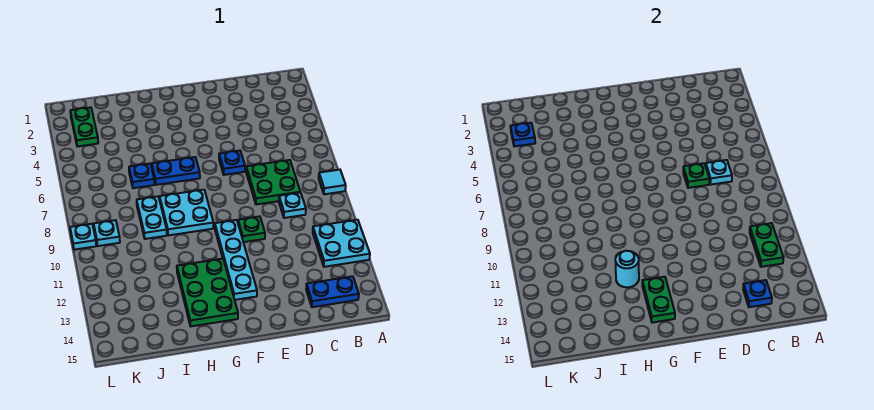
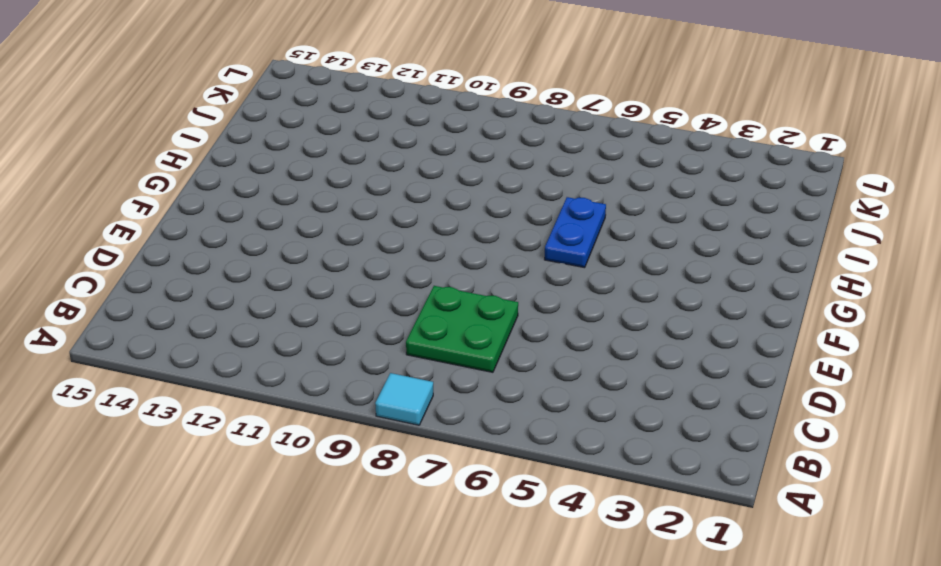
none -> cyan plate A11:B12 level 1
none -> blue plate B14:C14 level 1
none -> cyan plate C9 level 1

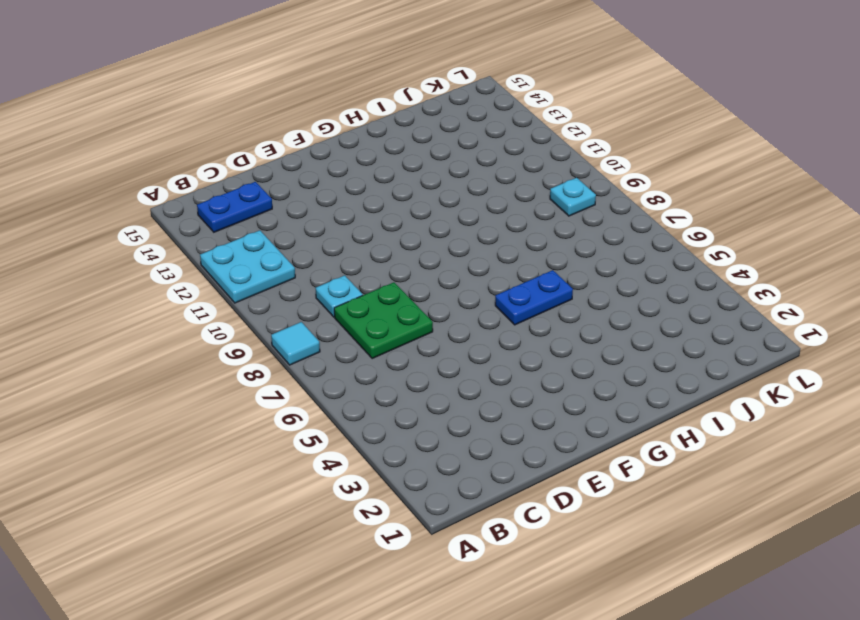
none -> blue plate E6 level 1
none -> green plate E10 level 1
none -> cyan plate F10:F13 level 1

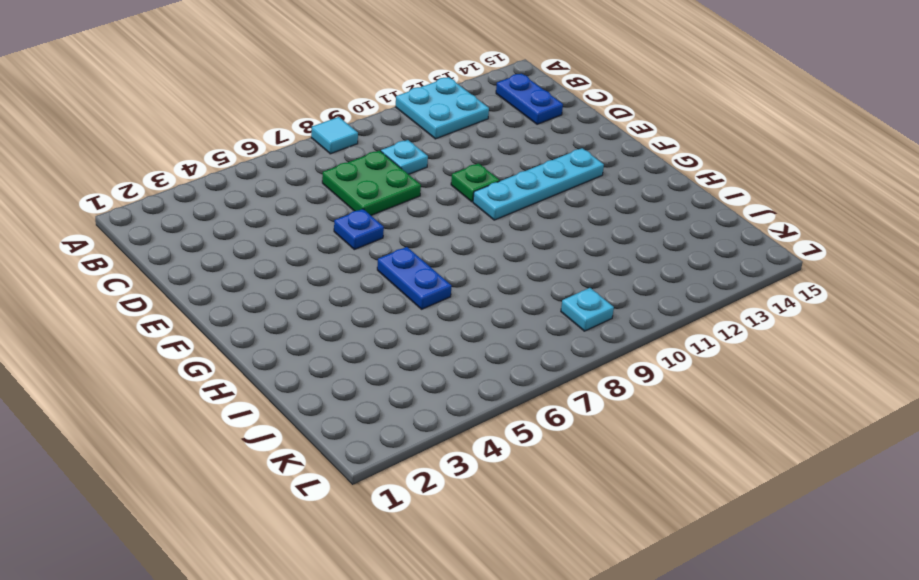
none -> cyan plate G8:H9 level 1
none -> green plate G12:H14 level 1
none -> blue plate I6 level 1

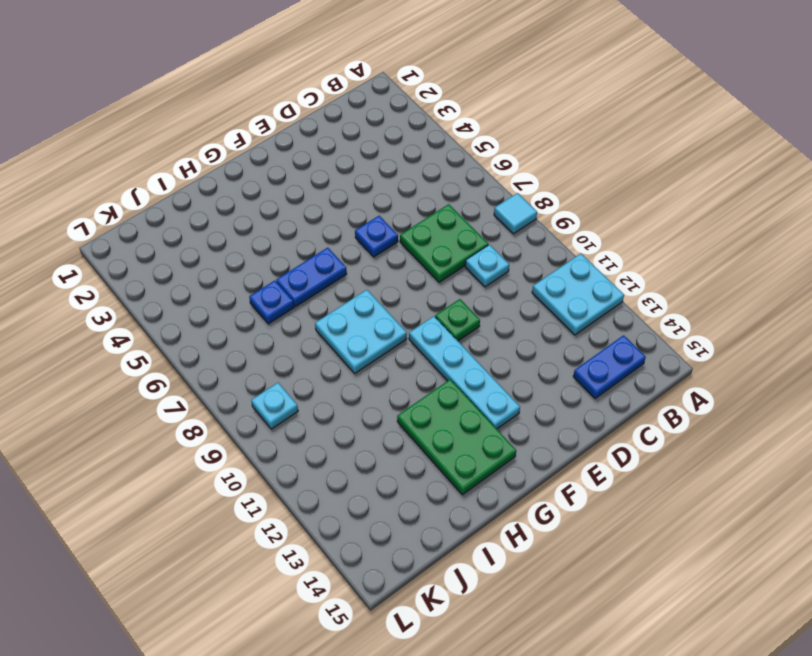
none -> cyan plate I8:I9 level 1
none -> green plate K2:K3 level 1
none -> cyan plate L9 level 1

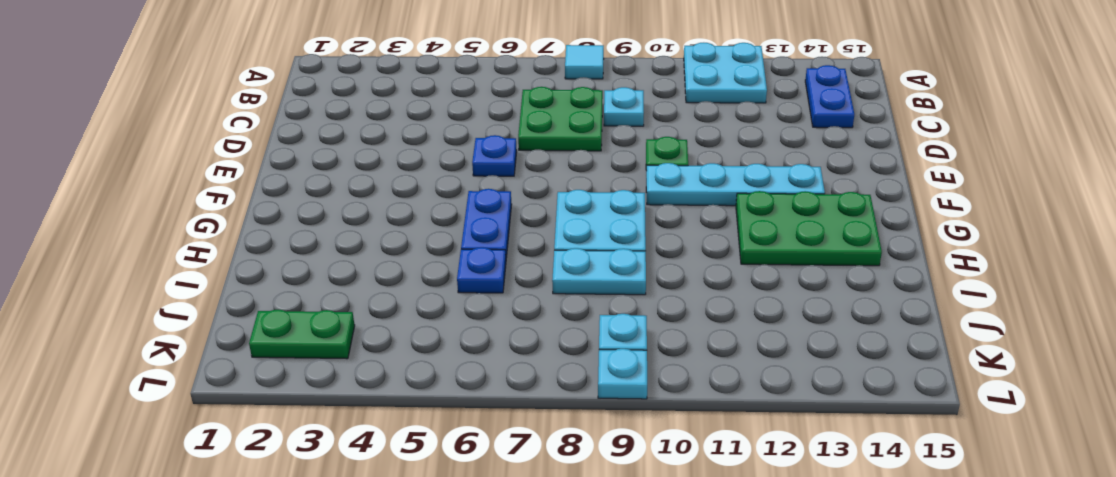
none -> green plate B11:B12 level 2
none -> cyan plate C7 level 2
none -> blue plate C14 level 2

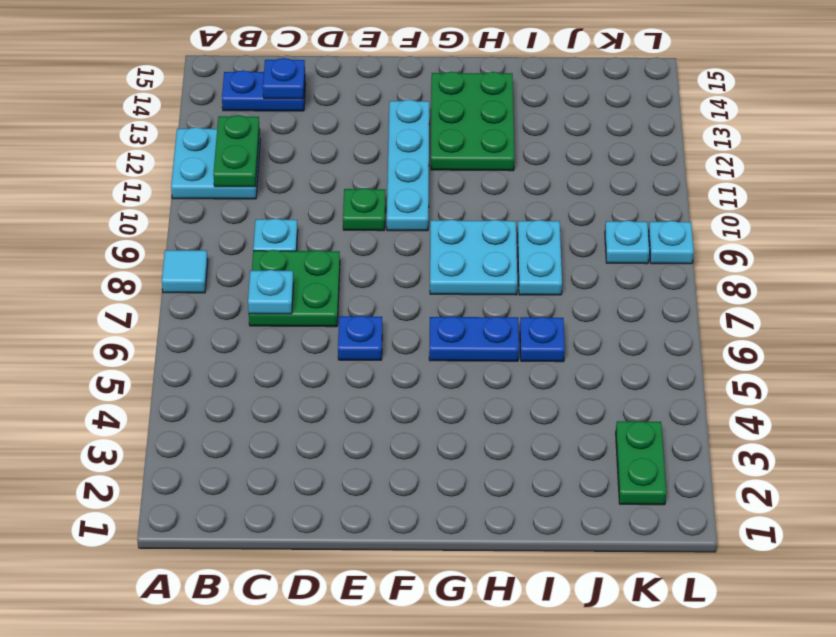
none -> green plate D7 level 2
none -> green plate G13:G14 level 2
none -> cyan round brick H12 level 2

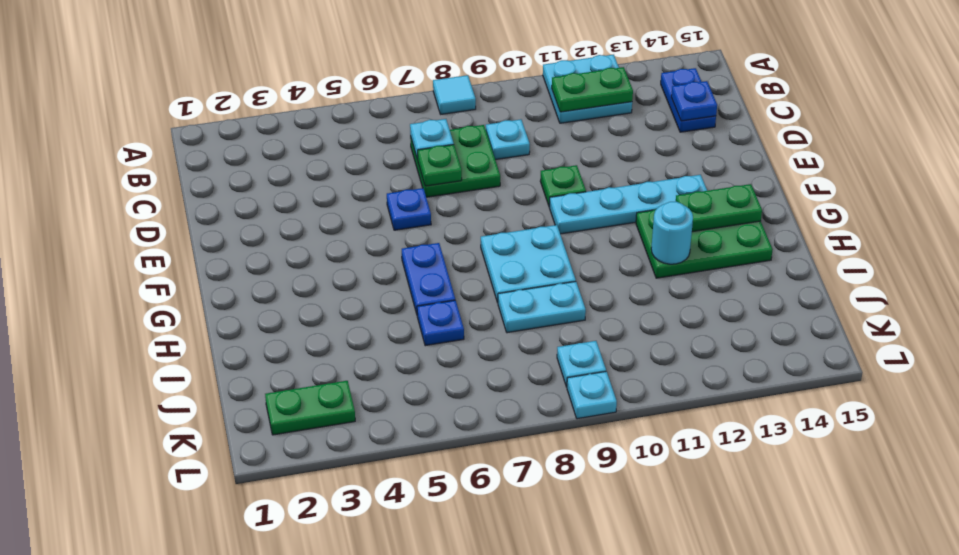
none -> blue plate K3 level 2

